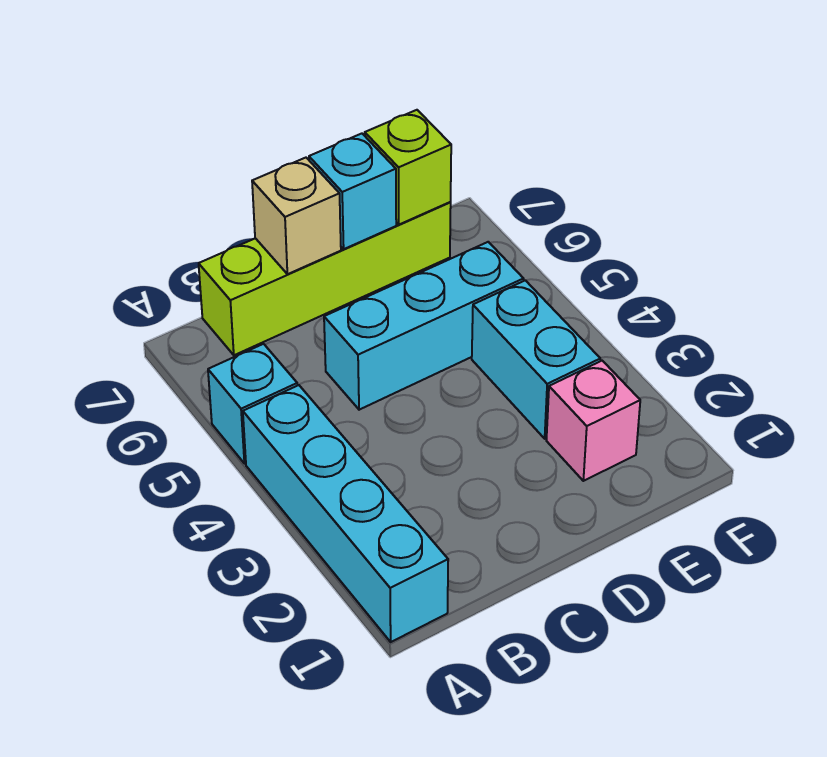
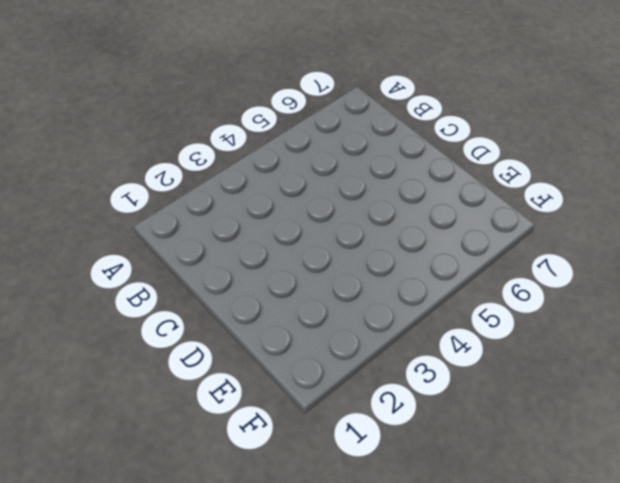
none -> cyan brick A1:A4 level 1
none -> cyan brick A5 level 1

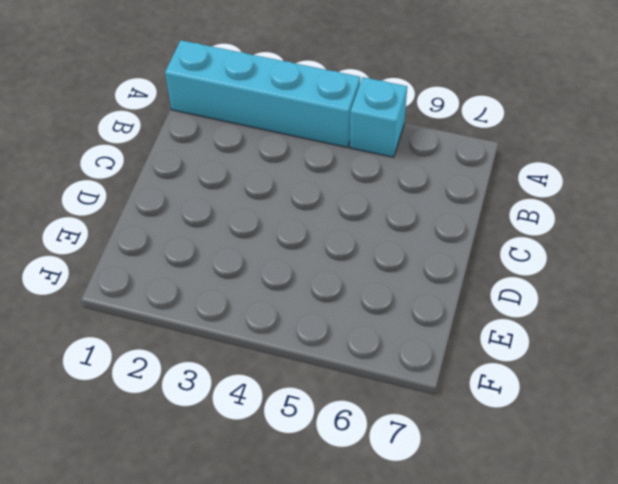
none -> lime brick B7:E7 level 1
none -> cyan brick C5:E5 level 1

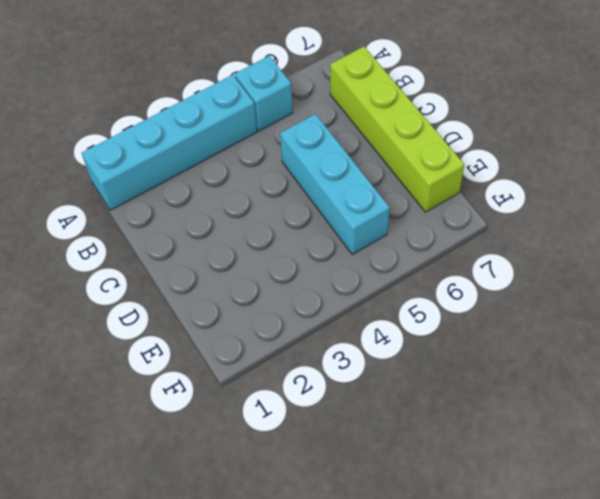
none -> pink brick E2 level 1
none -> cyan brick E3:E4 level 1

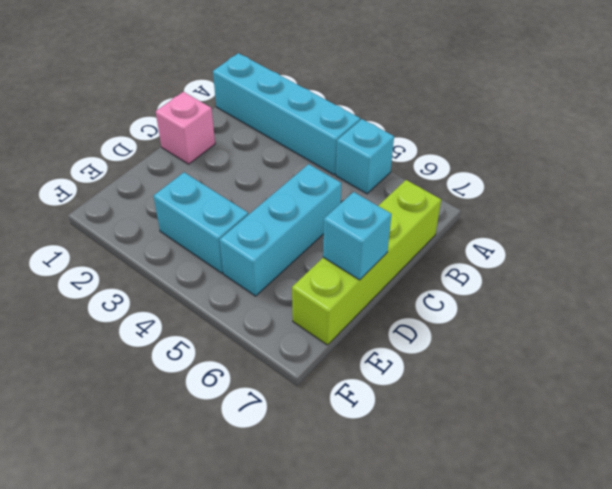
pink brick C1 level 1 -> pink brick E2 level 1
none -> tan brick C7 level 2
none -> lime brick E7 level 2

